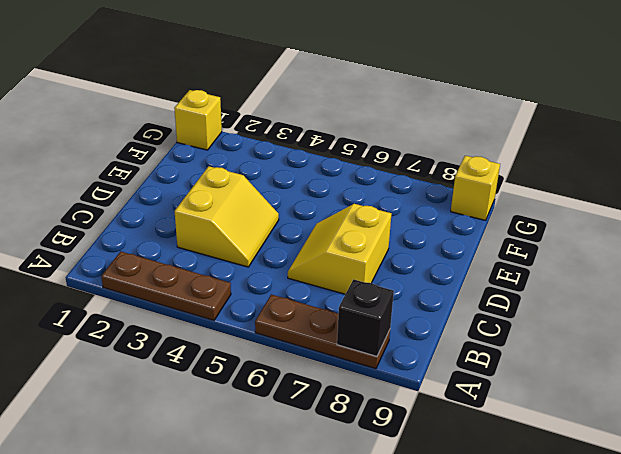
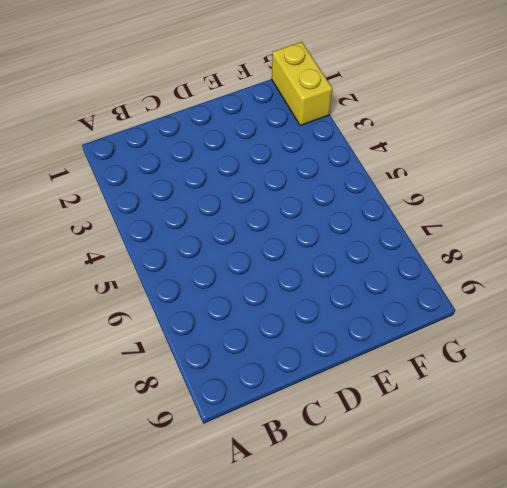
yellow brick G1:G2 level 1 -> yellow brick G1 level 1
none -> brown plate A2:A4 level 1
none -> brown plate A6:A8 level 1

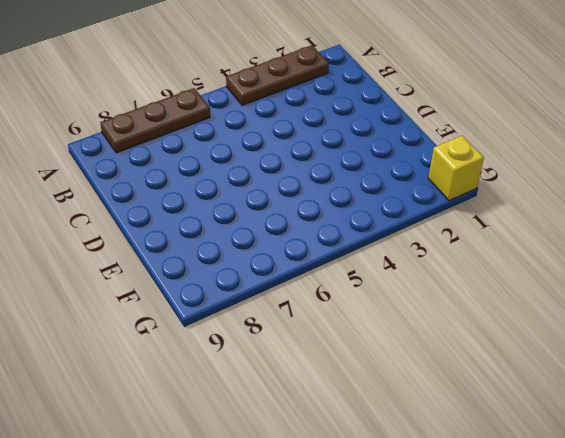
none -> yellow slope C3:D4 level 1 top 3
none -> yellow slope C6:D7 level 1 top 7

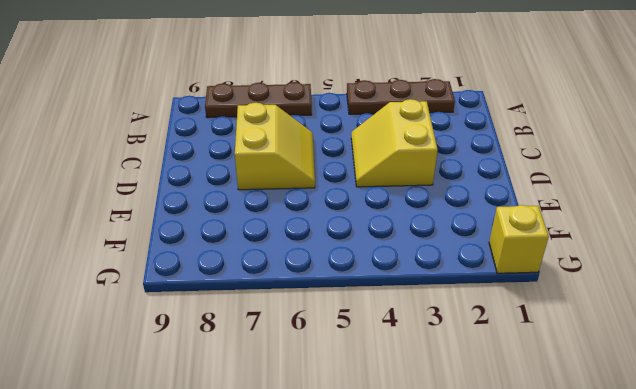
none -> yellow brick G9 level 1
none -> black brick A8 level 2

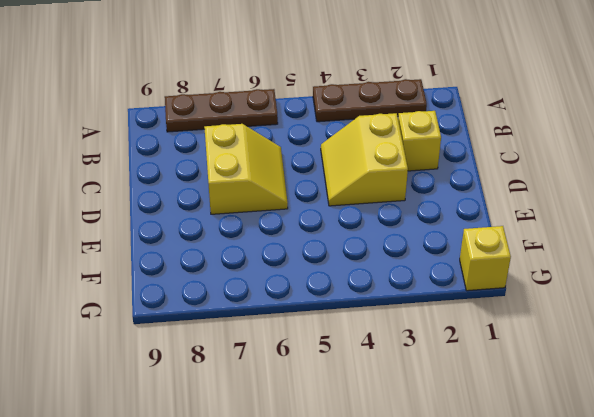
yellow brick C2 level 1 -> yellow brick G9 level 1
none -> black brick A8 level 2

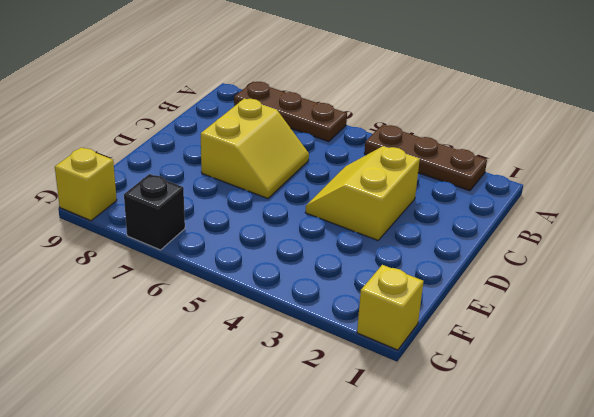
black brick G7 level 1 -> black brick A8 level 2

